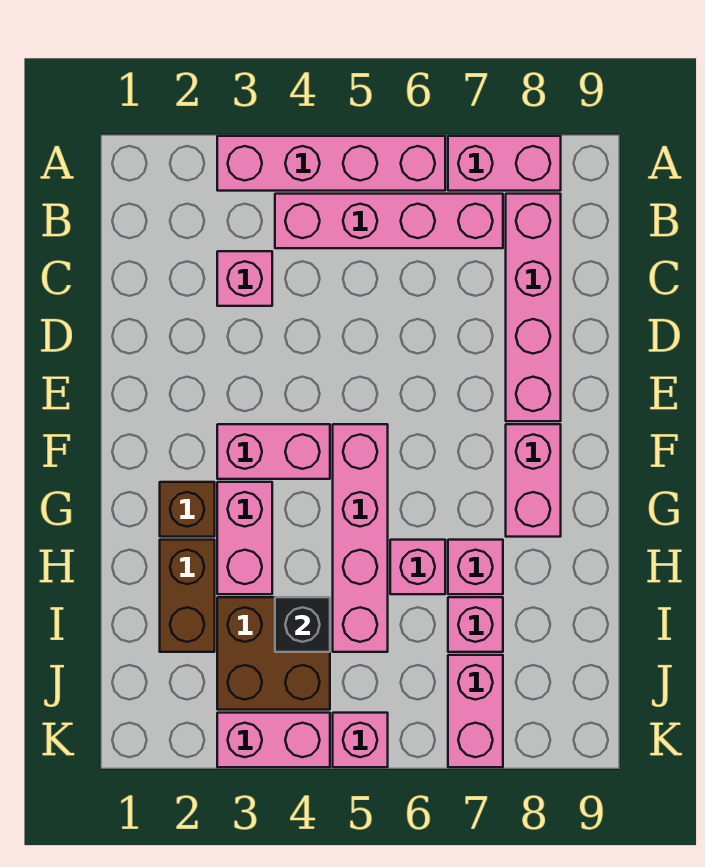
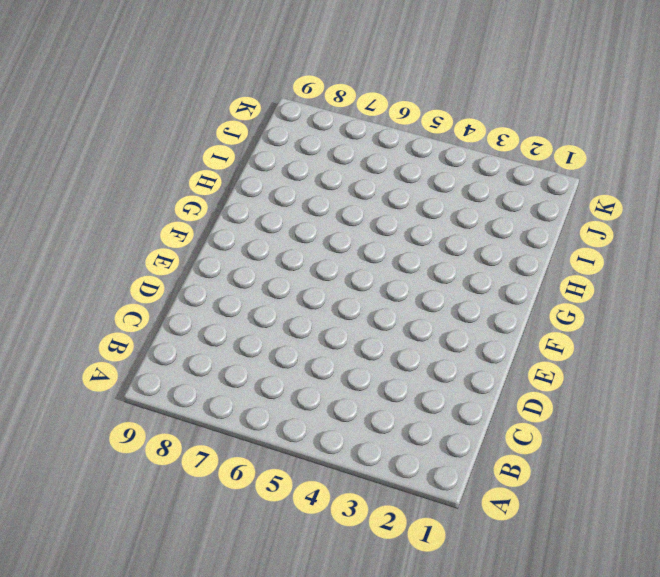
none -> pink brick A3:A6 level 1
none -> pink brick A7:A8 level 1
none -> pink brick B4:B7 level 1

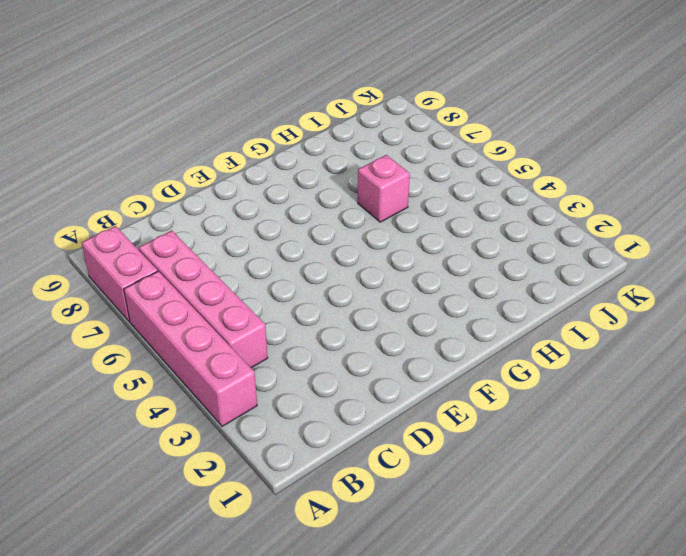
none -> pink brick B8:E8 level 1
none -> pink brick C3 level 1
none -> pink brick F3:F4 level 1

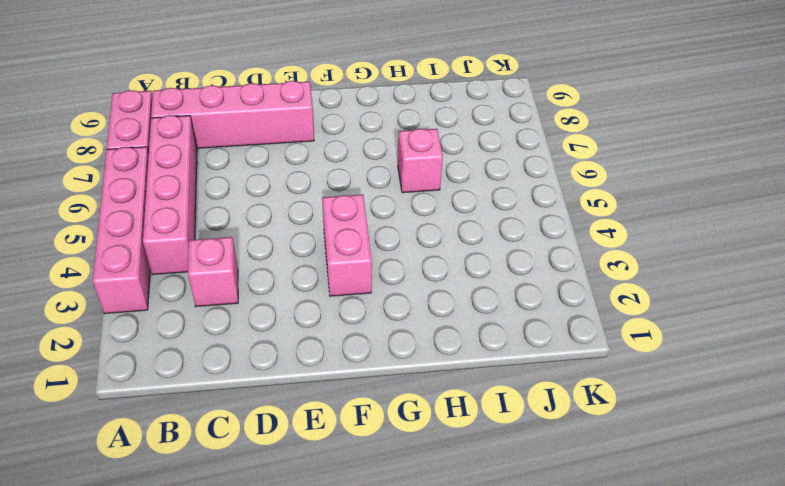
none -> pink brick F5:I5 level 1
none -> pink brick F8:G8 level 1
none -> brown brick G2 level 1

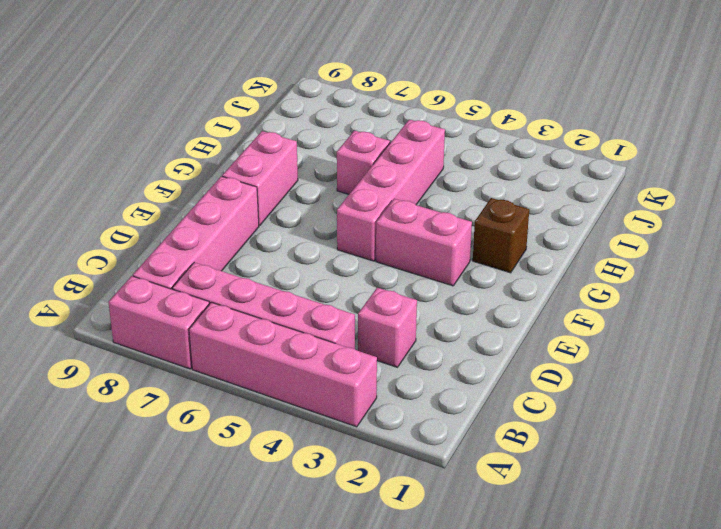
none -> pink brick G3:H3 level 1
none -> brown brick H2:I2 level 1
none -> pink brick H7 level 1

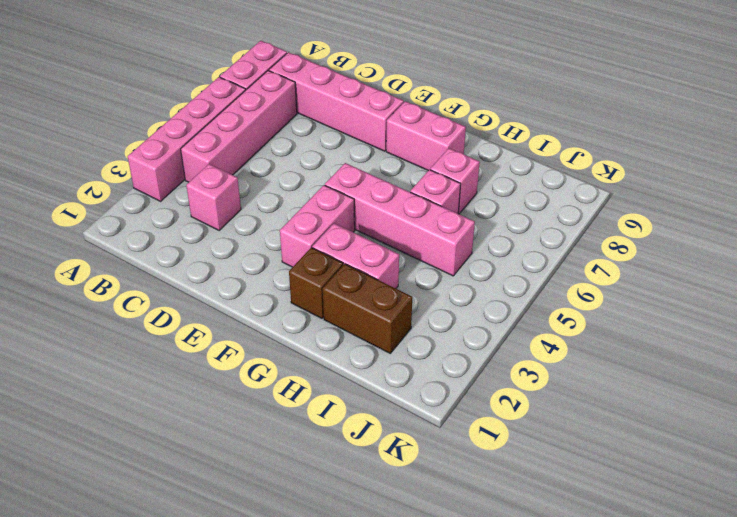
none -> brown brick I3:J4 level 1
none -> pink brick I7 level 1
none -> pink brick J7:K7 level 1

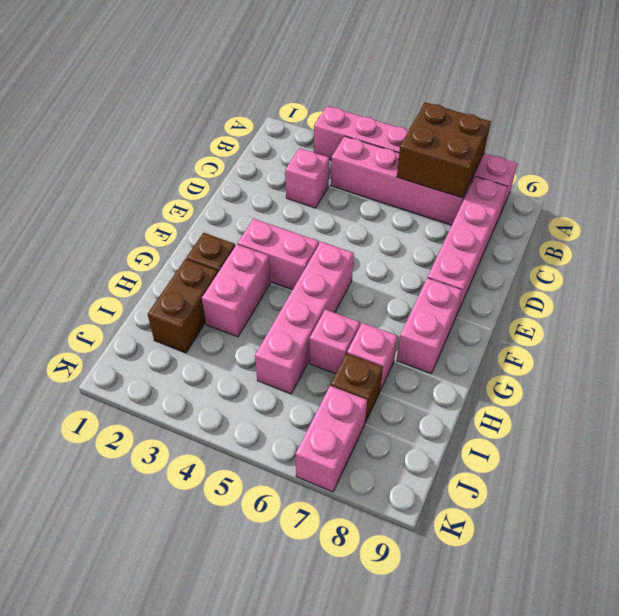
brown brick A6:B7 level 2 -> brown brick I3:J4 level 1
brown brick I7 level 1 -> pink brick I7 level 1
none -> pink brick K3:K4 level 1
none -> pink brick K5 level 1
none -> black brick I4 level 2

